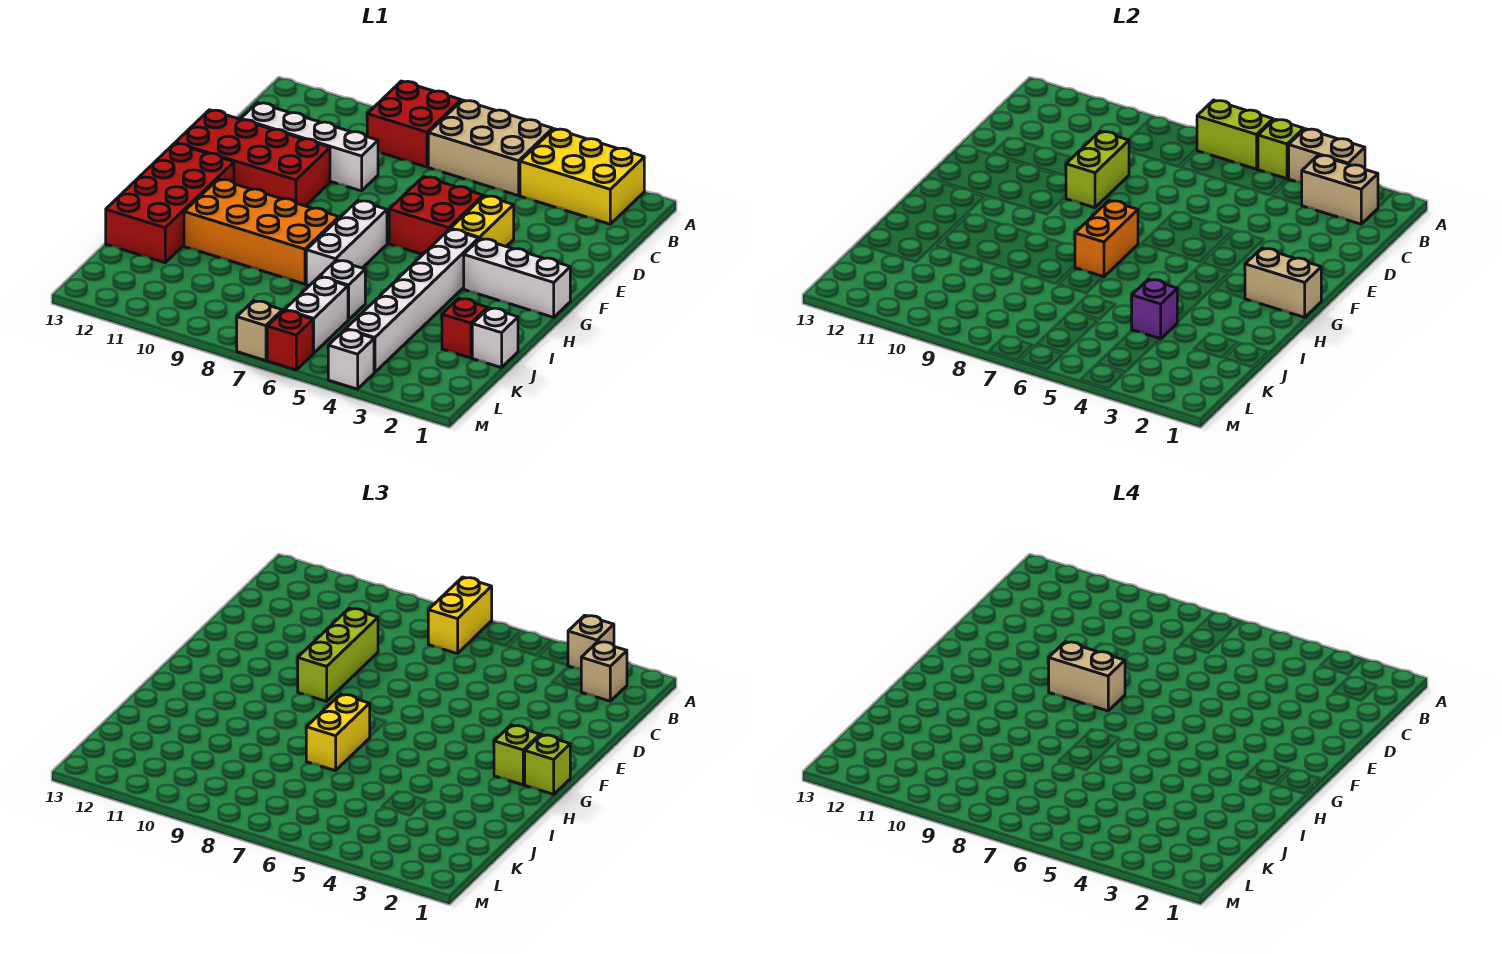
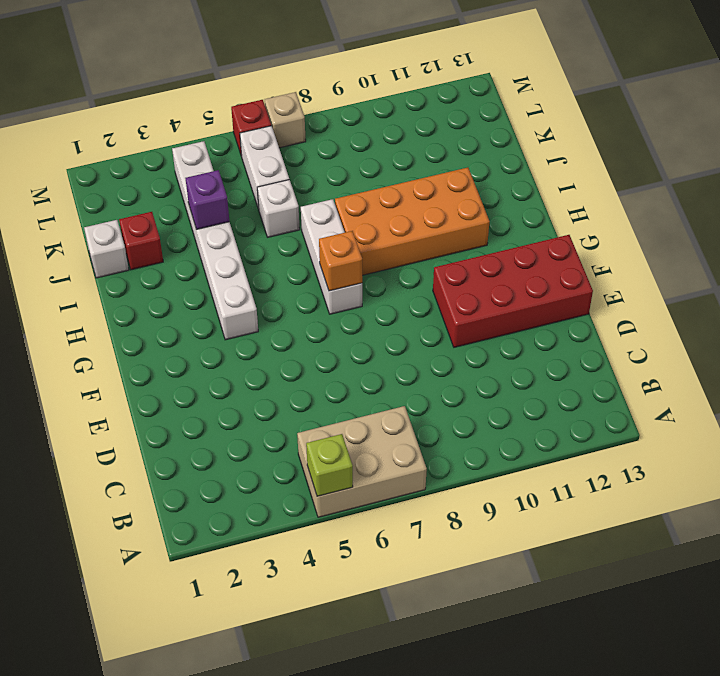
orange brick G7 level 2 -> orange brick G7:H7 level 2
none -> yellow brick A2:B4 level 1
none -> red brick A8:B9 level 1
none -> white brick D9:D12 level 1
none -> yellow brick E4:F4 level 1

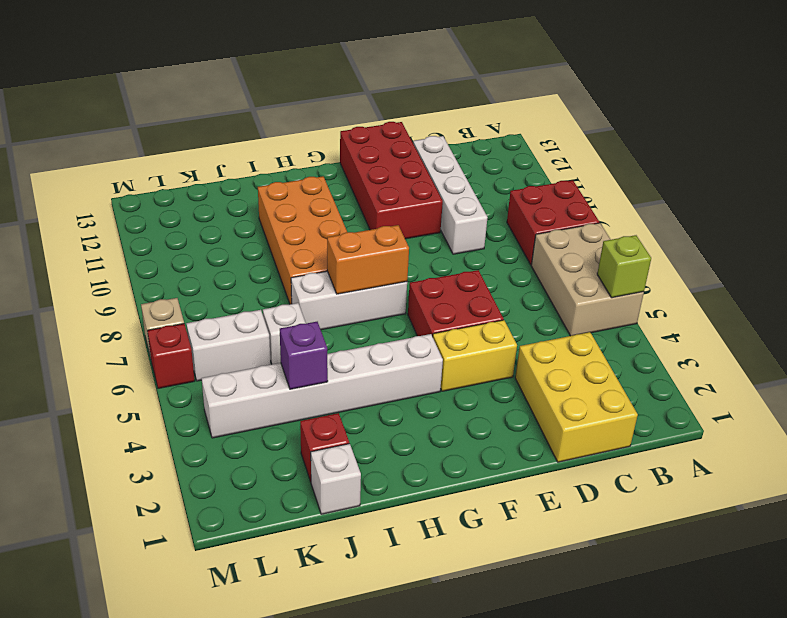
yellow brick C1:D3 level 1 -> yellow brick A2:B4 level 1
none -> white brick G1:G3 level 1
none -> red brick G12:J13 level 1
none -> white brick M4 level 1
none -> tan brick A3:A4 level 2

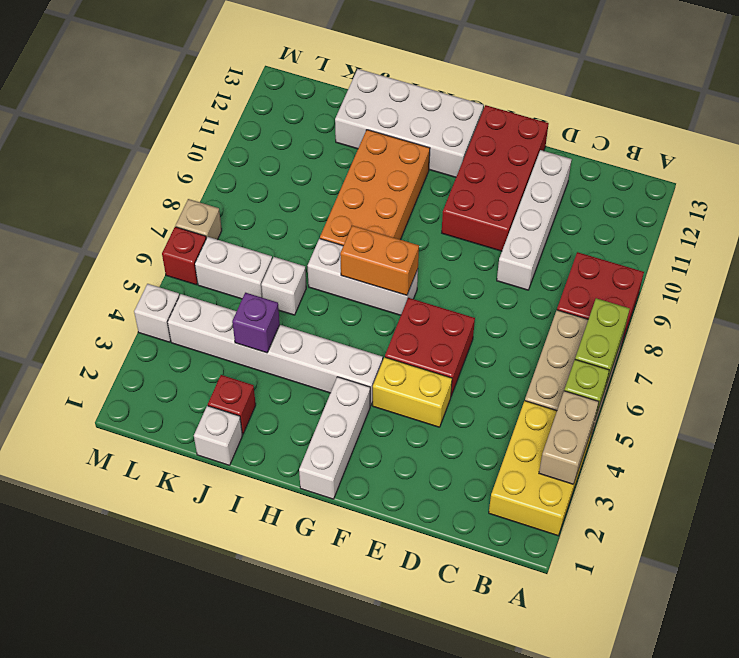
white brick G12:J13 level 1 -> red brick G12:J13 level 1
none -> tan brick B2:B3 level 2
none -> lime brick D9:E9 level 2
none -> tan brick G1:G2 level 2
none -> tan brick A3 level 3

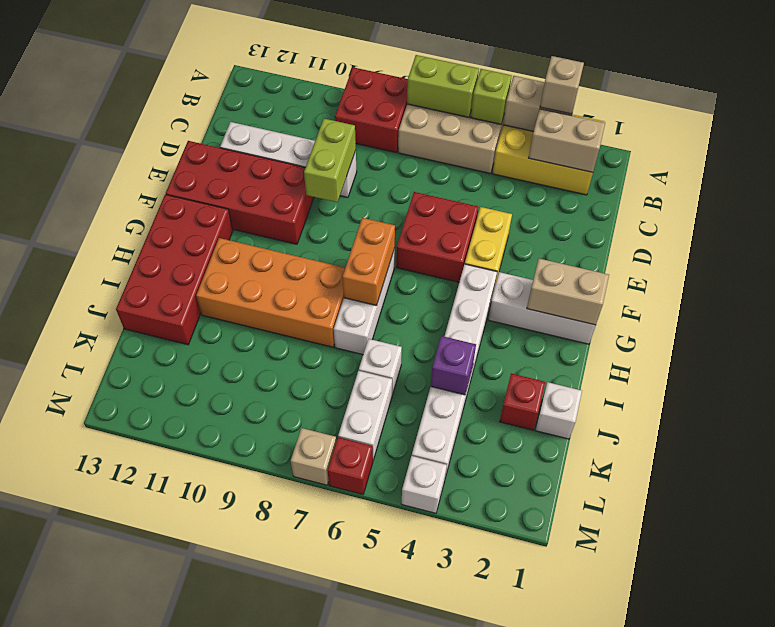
none -> yellow brick A7:B7 level 3
none -> tan brick B2 level 3
none -> lime brick D9:F9 level 3
none -> lime brick G1 level 3

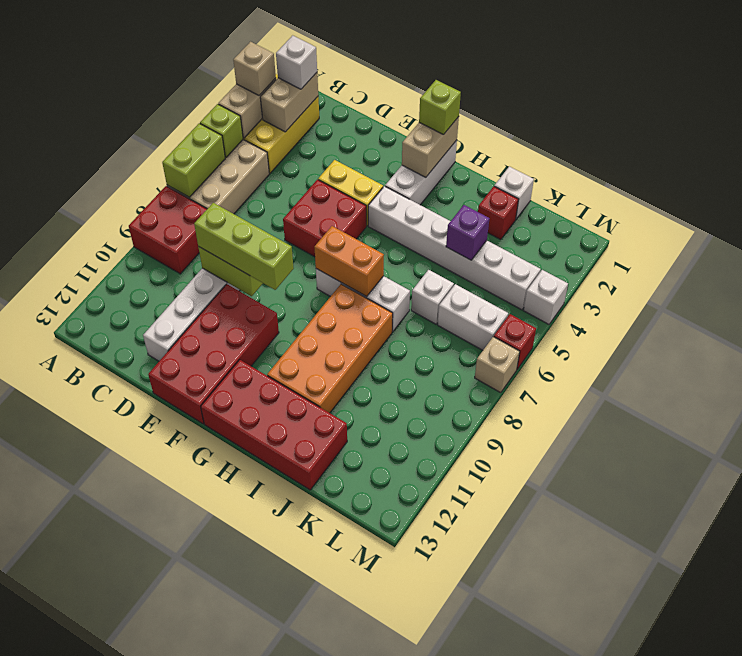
white brick B2 level 3 -> tan brick B2 level 3
none -> yellow brick A7:B7 level 3
none -> lime brick G2 level 3
none -> yellow brick H7:I7 level 3
none -> tan brick F8:F9 level 4

